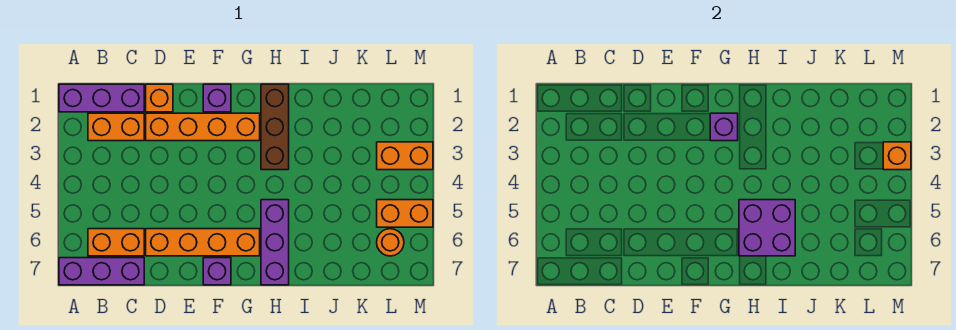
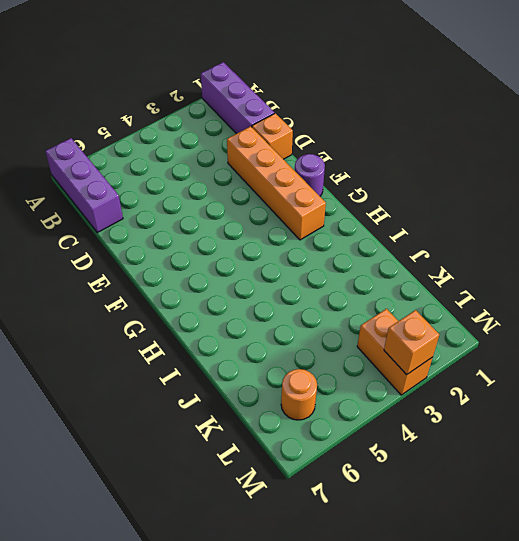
purple round brick F1 level 1 -> purple brick F1 level 1
none -> orange brick B2:C2 level 1
none -> orange brick B6:C6 level 1
none -> orange brick D6:G6 level 1

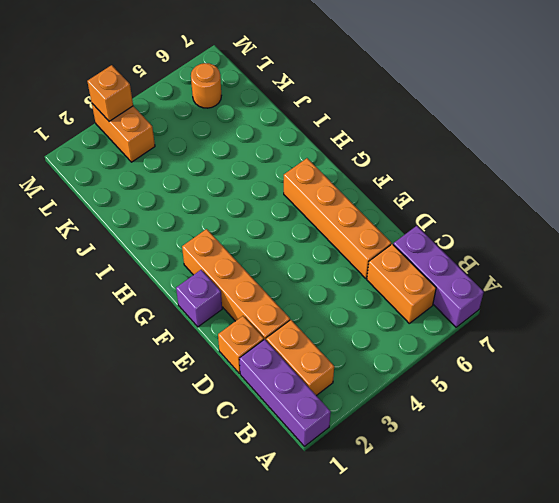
none -> purple brick F7 level 1
none -> brown brick H1:H3 level 1
none -> purple brick H5:H7 level 1

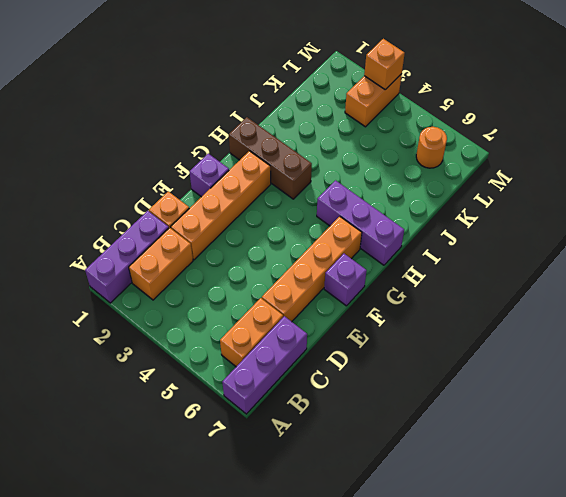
none -> orange brick L5:M5 level 1
none -> purple brick G2 level 2
none -> purple brick H5:I6 level 2

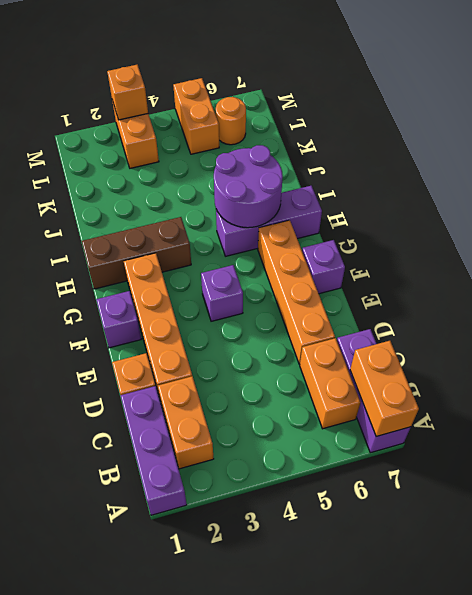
orange brick A7:B7 level 2 -> none
purple brick F4 level 1 -> purple brick G2 level 2
purple round brick H5:I6 level 2 -> purple brick H5:I6 level 2

